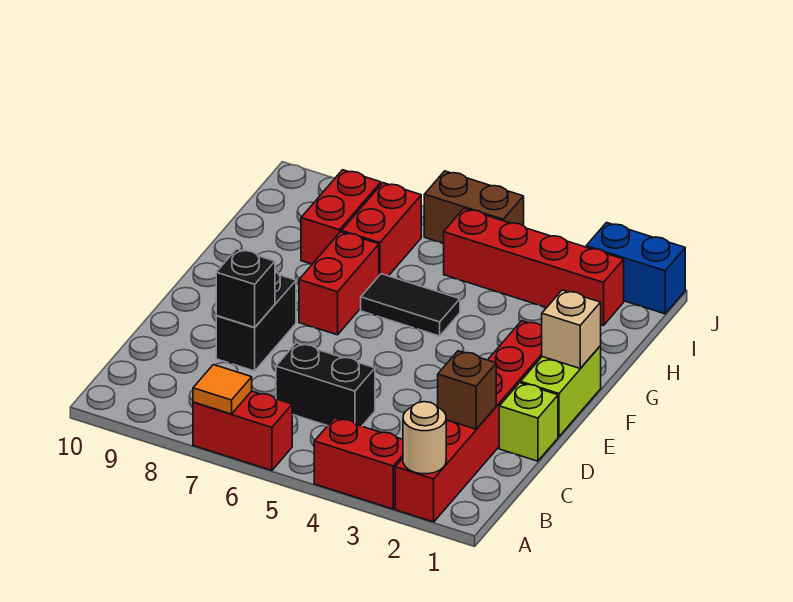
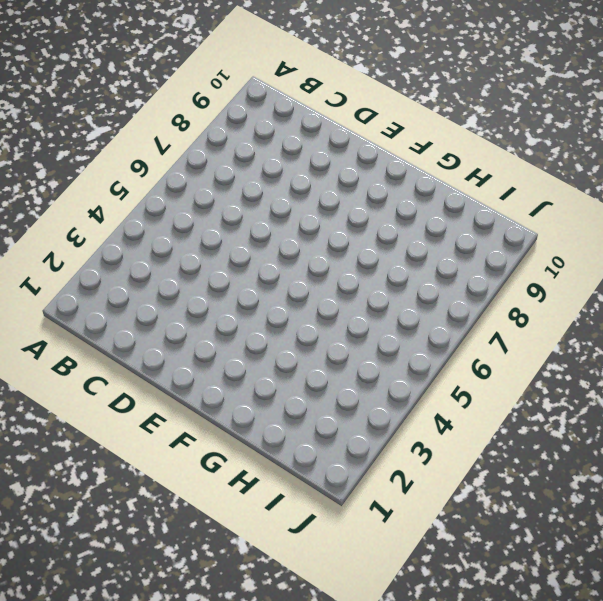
none -> red brick A2:F2 level 1
none -> red brick A3:A4 level 1
none -> red brick A6:A7 level 1

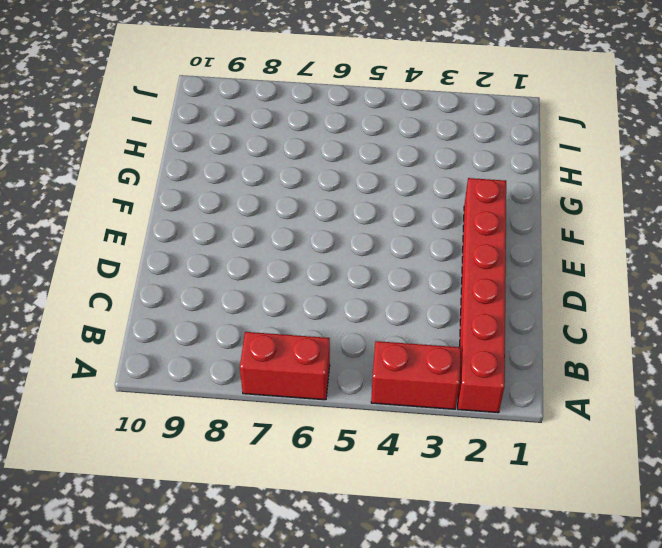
none -> black brick C5:C6 level 1
none -> lime brick D1 level 1
none -> black brick D8:E8 level 1

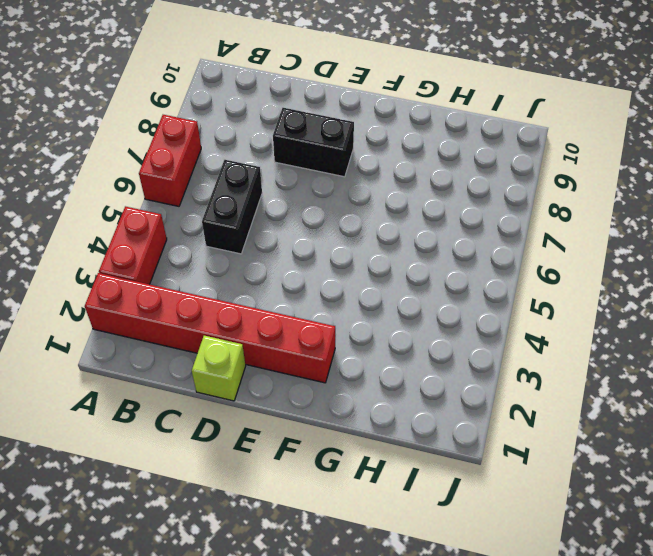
none -> lime brick E1:F1 level 1
none -> red brick F7:G7 level 1
none -> black tile G5:G6 level 1

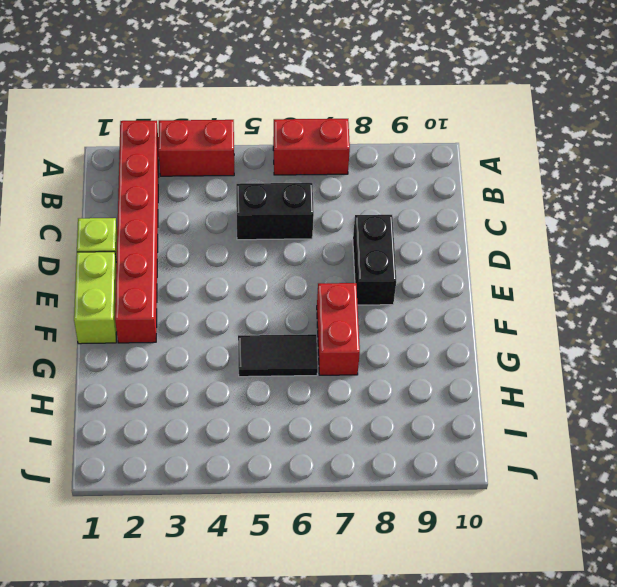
none -> red brick H7:I7 level 1
none -> red brick H8:I8 level 1
none -> red brick I2:I5 level 1

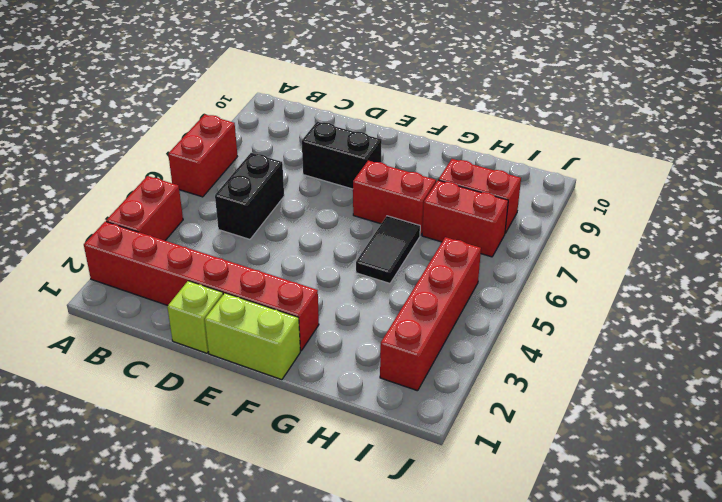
none -> blue brick J1:J2 level 1
none -> brown brick J5:J6 level 1
none -> tan round brick A2 level 2

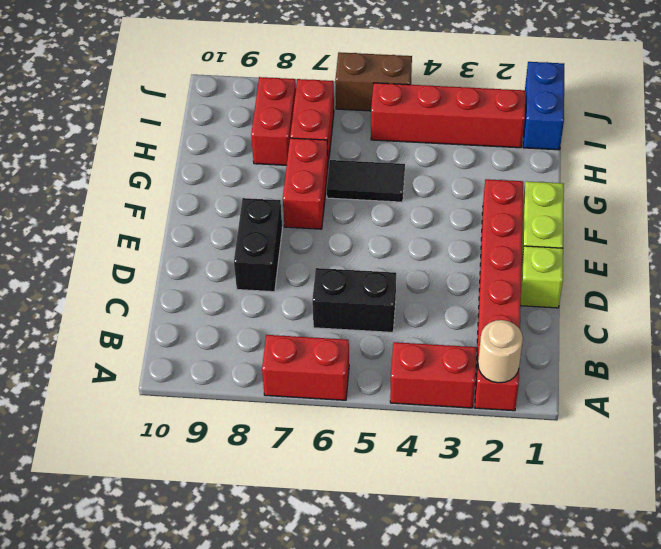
blue brick I1:J1 level 1 -> blue brick J1:J2 level 1
none -> orange tile A7 level 2
none -> brown brick C2 level 2
none -> black brick D8 level 2

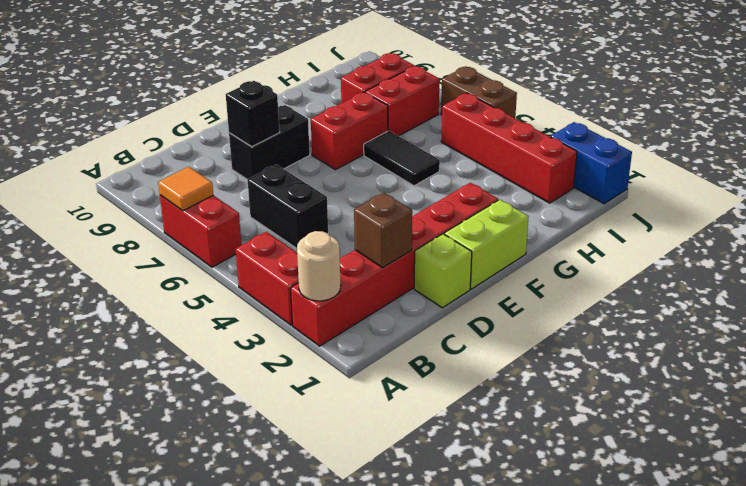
none -> tan brick F1 level 2

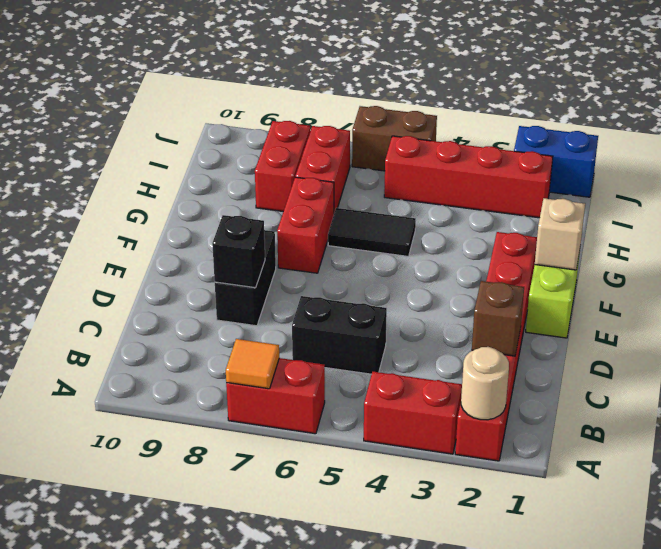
none -> lime brick D1 level 1

